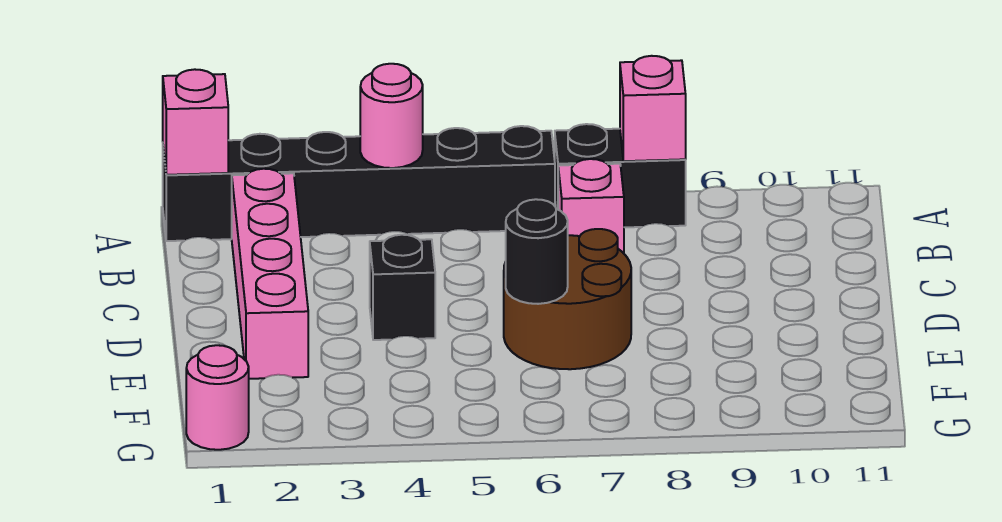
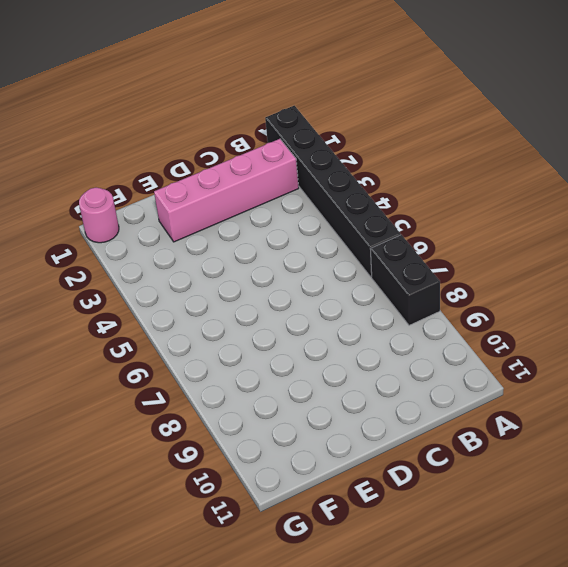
none -> pink brick B7 level 1
none -> black brick D4 level 1

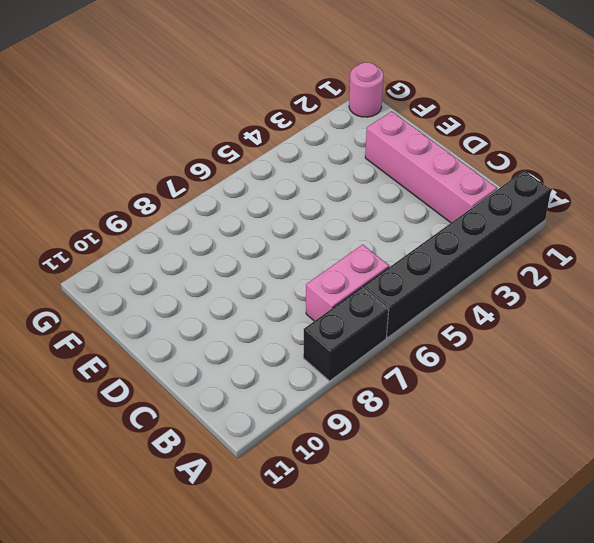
pink brick B6:B7 level 1 -> pink brick B7 level 1
none -> black brick D4 level 1
none -> brown round brick D6:E7 level 1

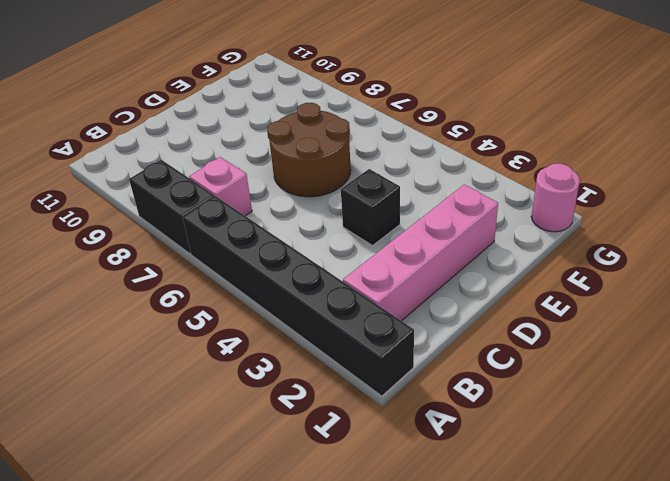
none -> pink brick A1 level 2
none -> pink round brick A4 level 2

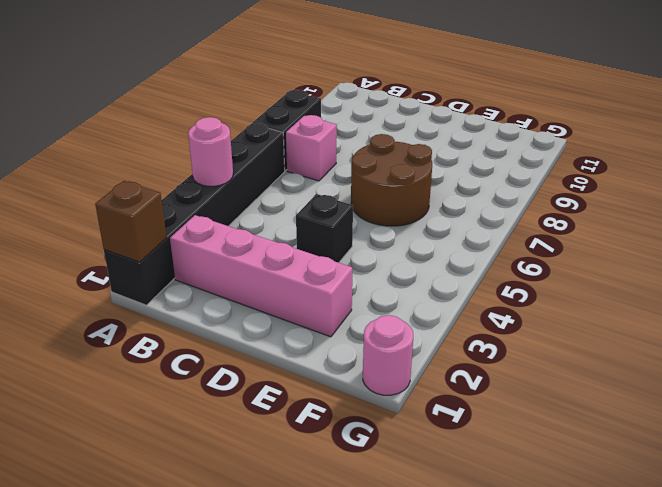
brown brick A1 level 2 -> pink brick A1 level 2
none -> pink brick A8 level 2
none -> black round brick E6 level 2

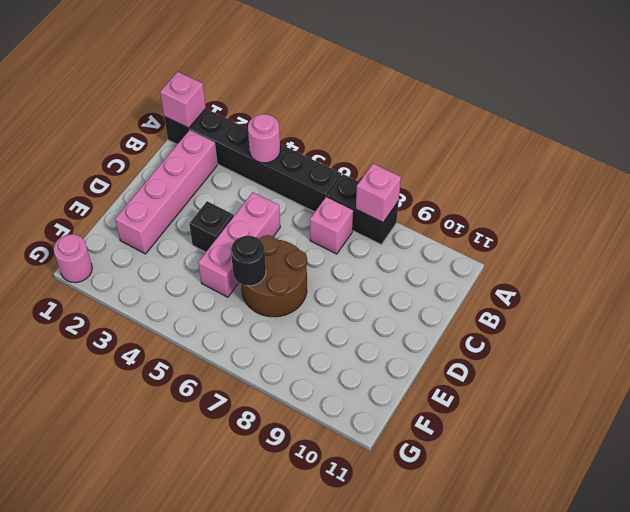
pink brick C5:E5 level 1 -> none

